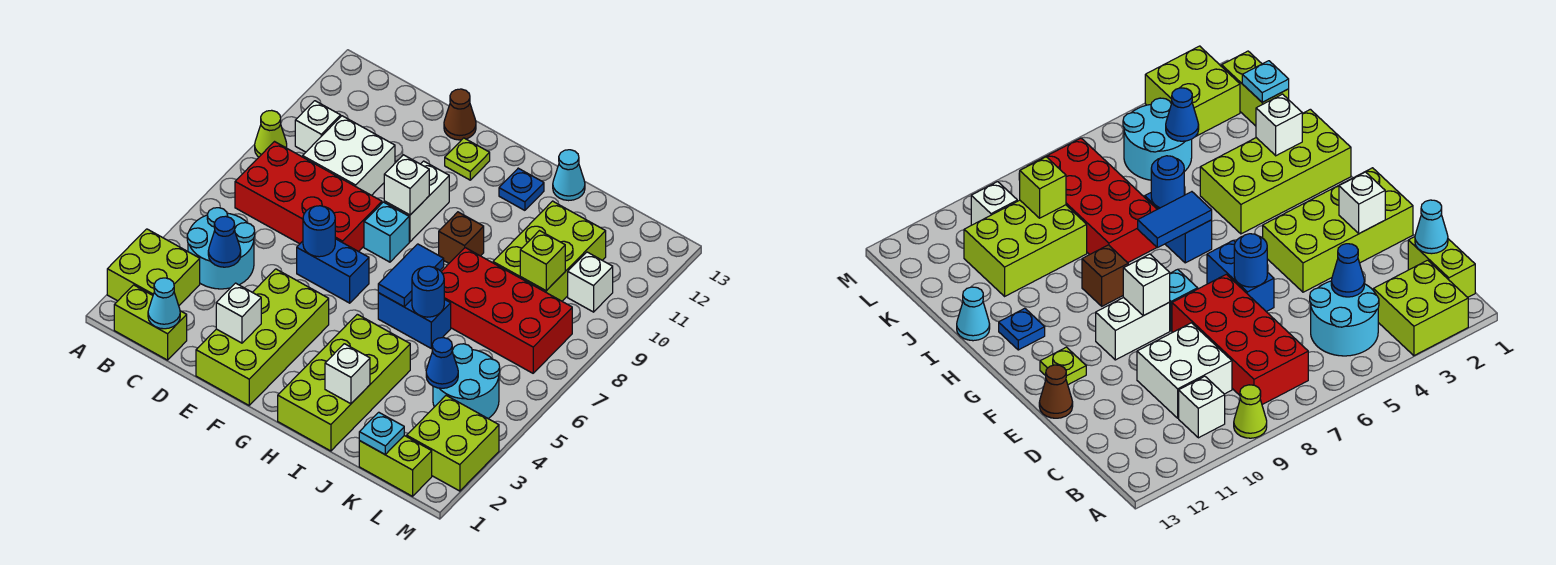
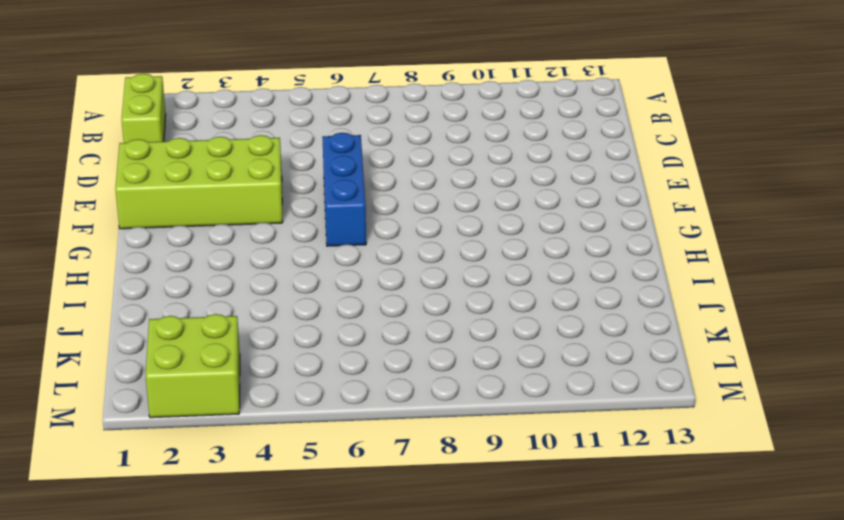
blue brick E6:G6 level 1 -> blue brick E6:F6 level 1
none -> lime brick A2:B3 level 1
none -> lime cone A9 level 1
none -> cyan round brick B4:C5 level 1
none -> red brick B7:E8 level 1

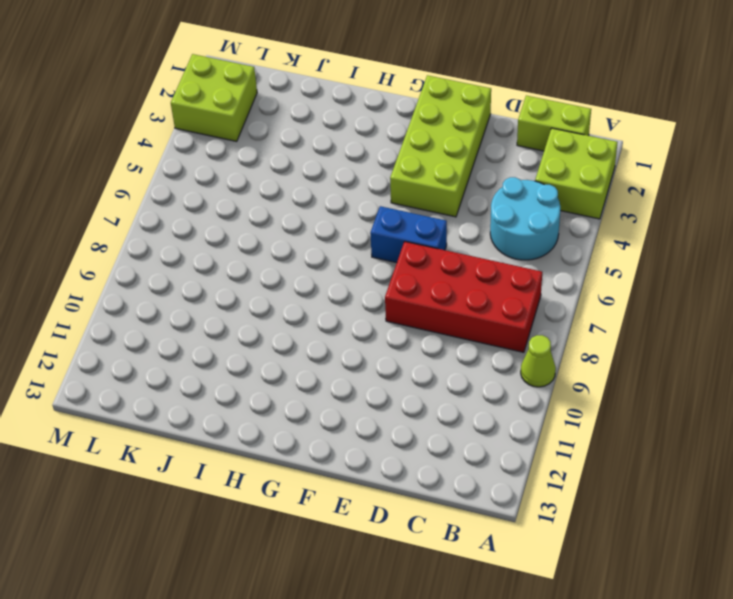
none -> white brick B10 level 1
none -> white brick C9:D10 level 1
none -> brown cone E13 level 1
none -> cyan brick F8 level 1

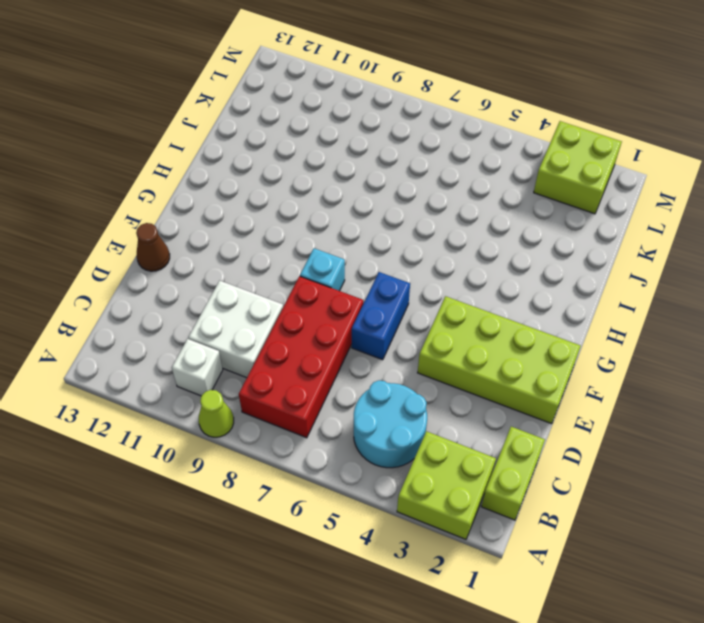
none -> white brick F9:F10 level 1
none -> lime plate F12 level 1
none -> lime brick H1:I4 level 1
none -> blue brick H6:I6 level 1

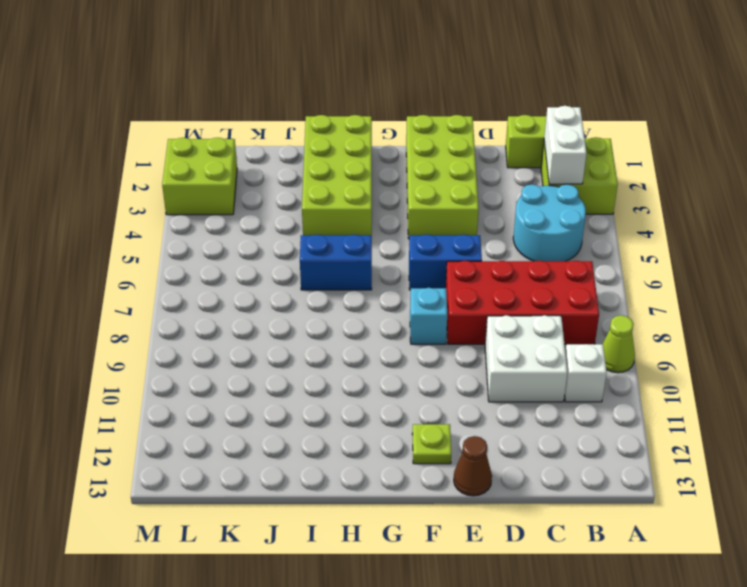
white brick B2:B3 level 2 -> white brick F9:F10 level 1
none -> brown brick H9 level 1
none -> blue plate H12 level 1
none -> red brick I7:L8 level 1
none -> cyan cone I13 level 1

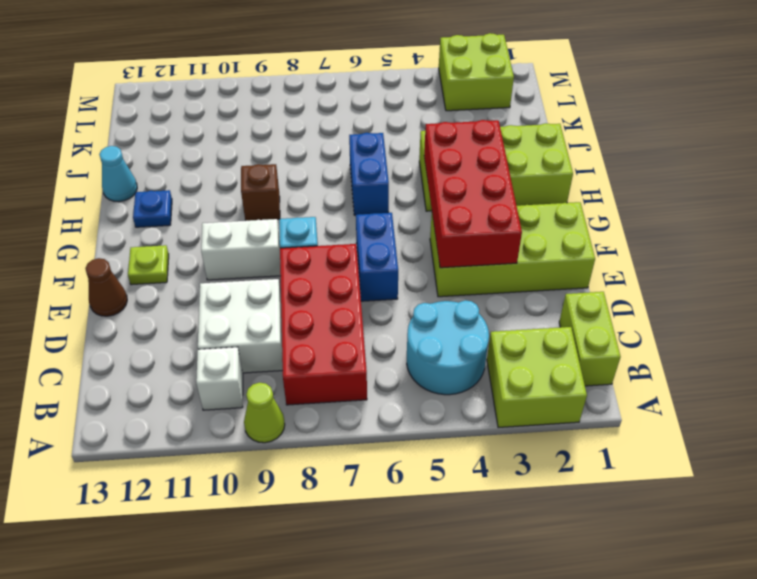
red brick E3:H4 level 2 -> red brick I7:L8 level 1
none -> lime brick J9:K11 level 1
none -> lime brick K1:L1 level 1
none -> cyan round brick K4:L5 level 1
none -> white brick L10 level 1

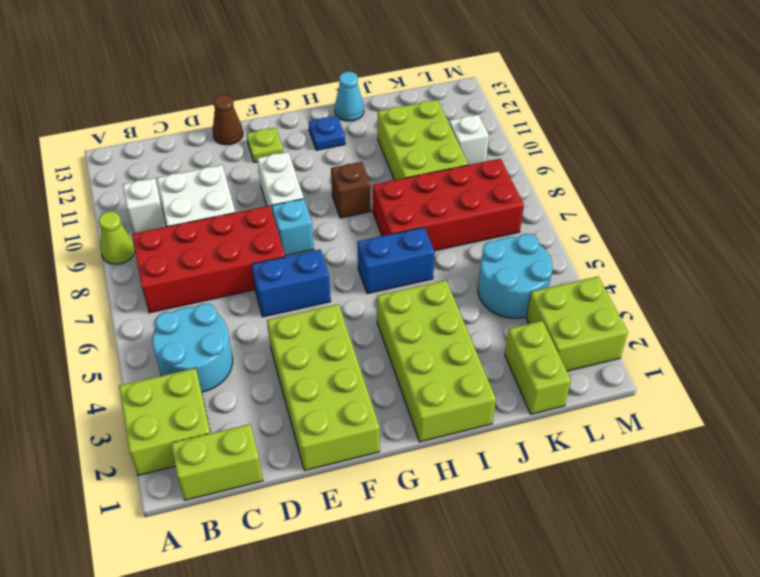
lime brick K1:K2 level 1 -> lime brick K1:L1 level 1
none -> cyan cone C1 level 2
none -> blue cone C4 level 2
none -> white brick E2 level 2
none -> blue round brick E6 level 2

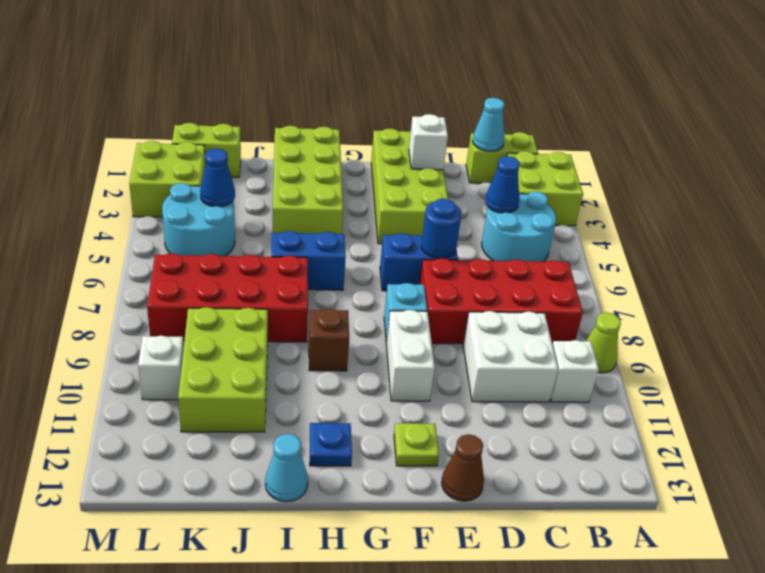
none -> white brick F9 level 2
none -> blue tile H6:H7 level 2
none -> white brick I2 level 2
none -> blue round brick I6 level 2

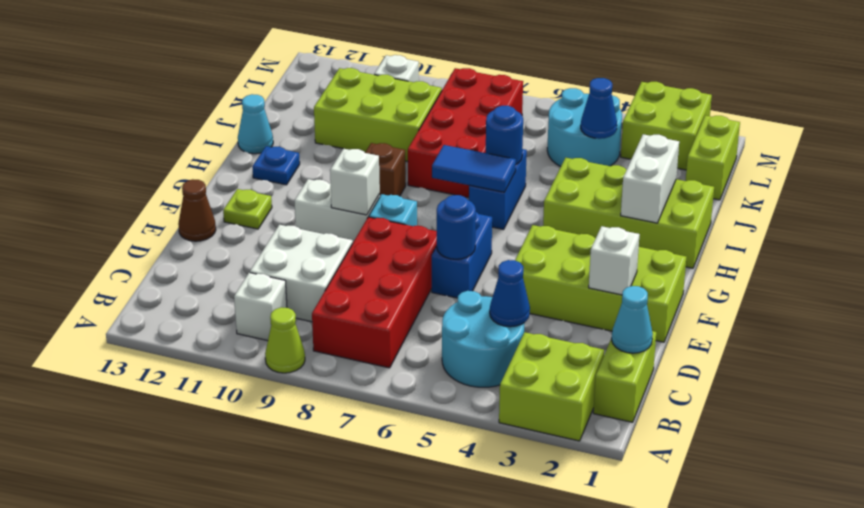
white brick H2:I2 level 2 -> white brick I2 level 2
none -> cyan plate K1 level 2
none -> lime brick K9 level 2

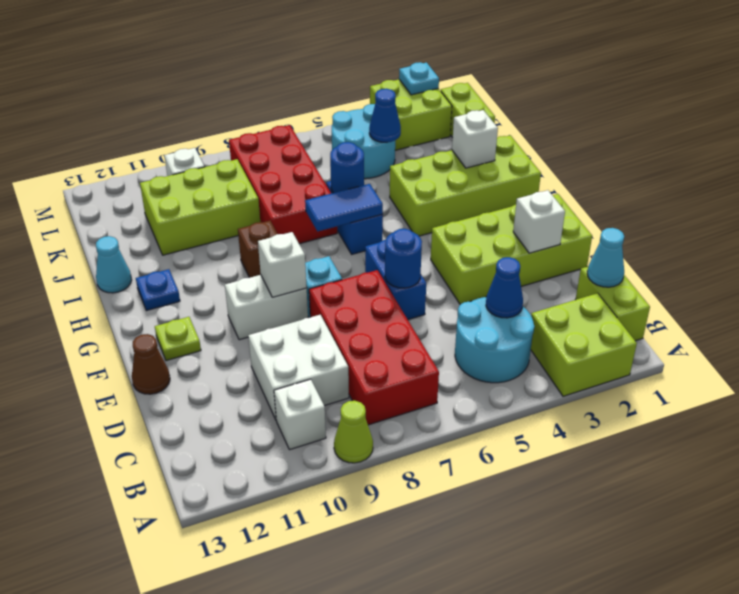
cyan plate M2 level 2 -> cyan plate K1 level 2
none -> lime brick K9 level 2

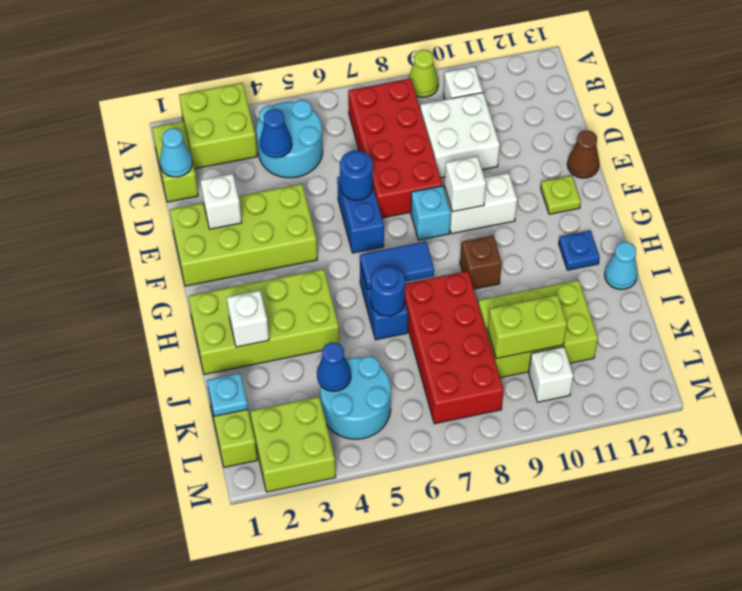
lime brick K9:K10 level 2 -> lime brick K9 level 2

